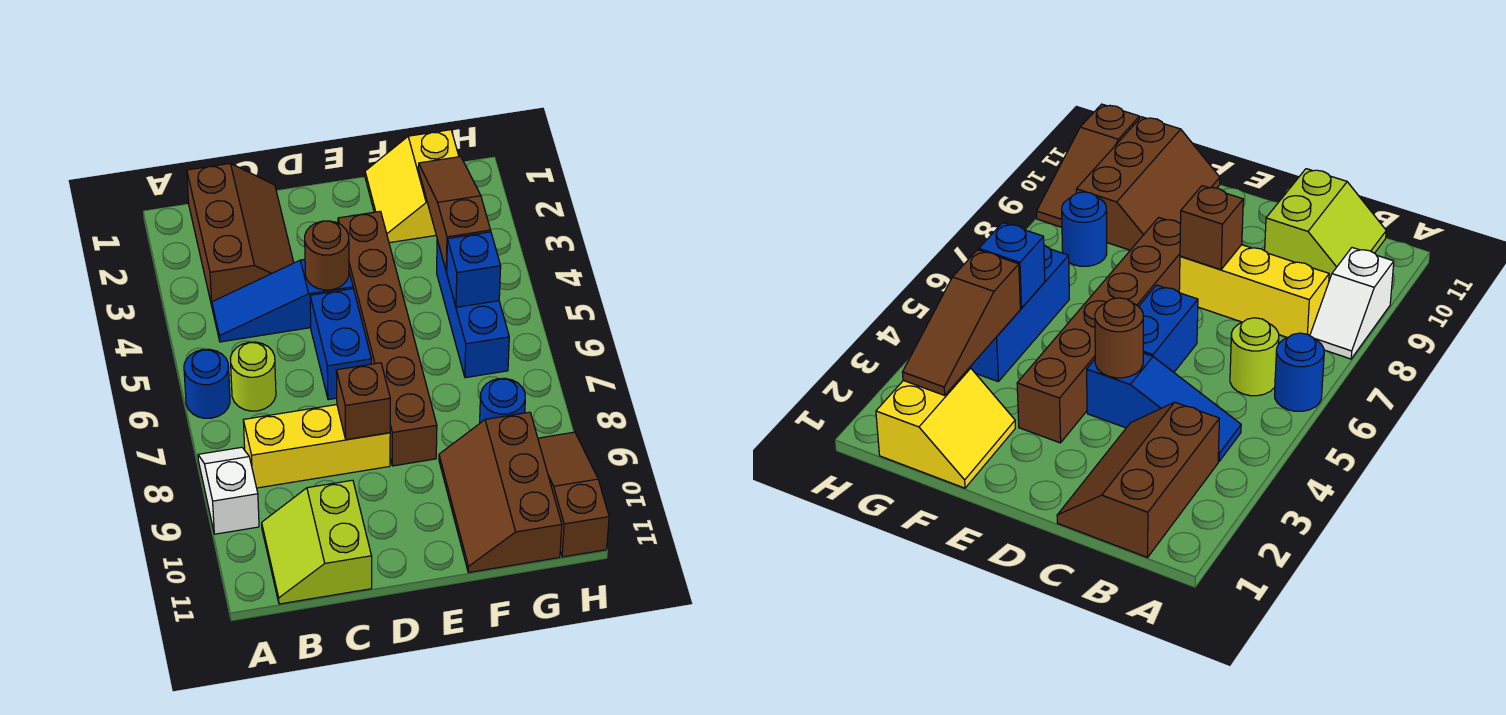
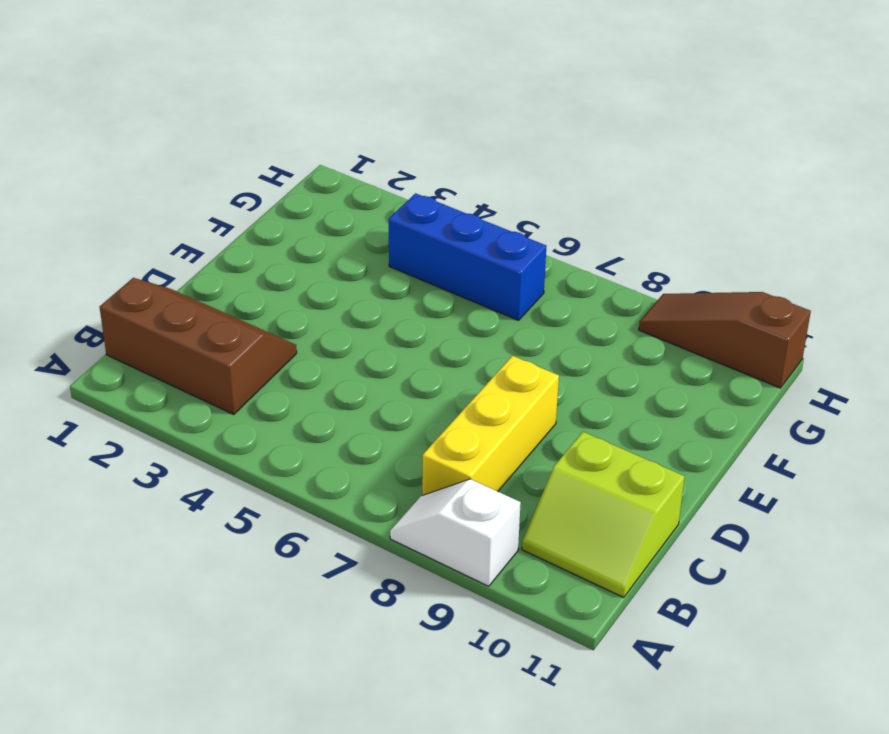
none -> blue round brick A6 level 1
none -> blue slope B4:D4 level 1 top D
none -> lime round brick B6 level 1

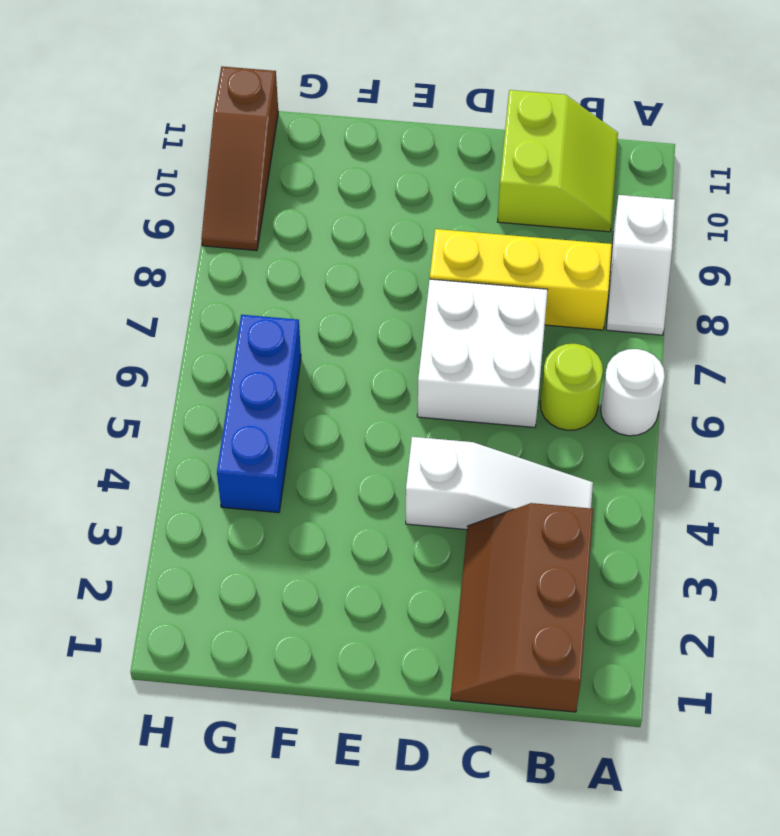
white round brick A6 level 1 -> blue round brick A6 level 1
white slope B4:D4 level 1 top D -> blue slope B4:D4 level 1 top D
white brick C6:D7 level 1 -> blue brick D5:D6 level 1
none -> brown brick E3:E8 level 1
none -> yellow slope F1:G2 level 1 top G
none -> brown slope F9:G11 level 1 top G

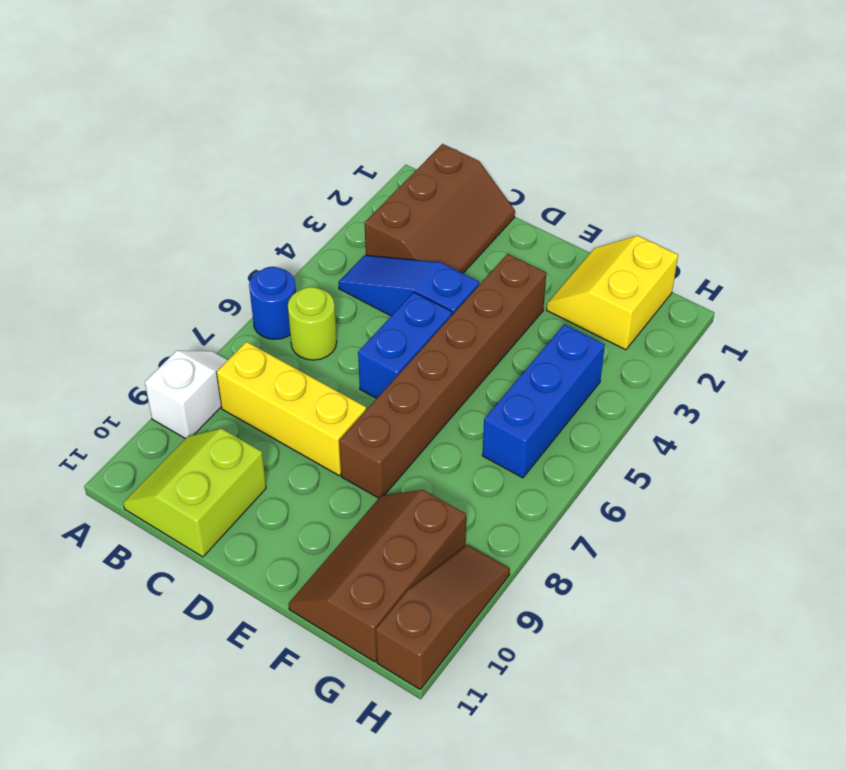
none -> blue round brick G8 level 1
none -> brown round brick D4 level 2
none -> brown brick D8 level 2

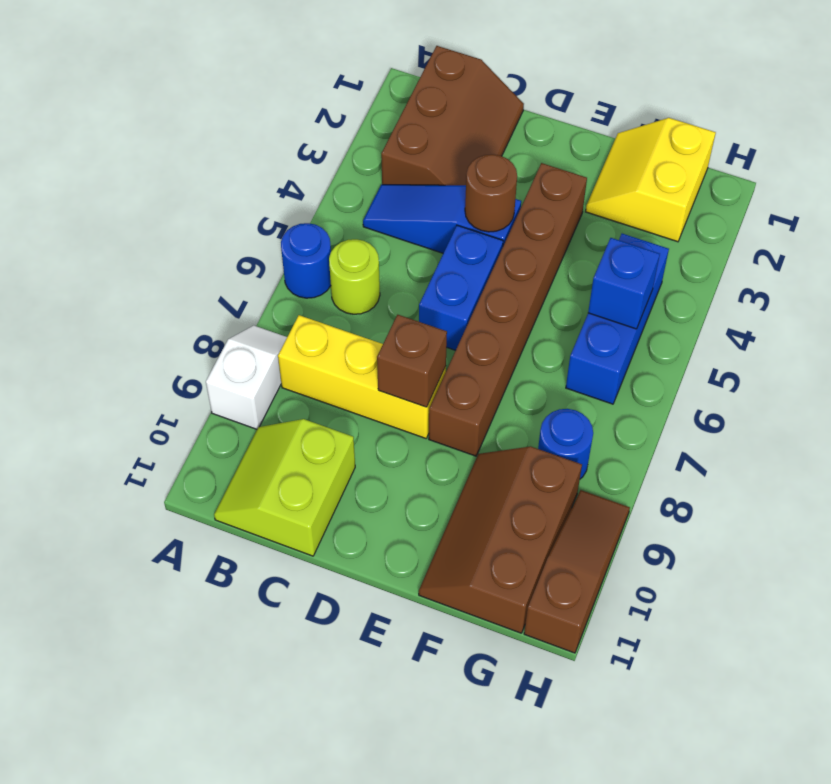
none -> brown slope G2:G4 level 2 top 4

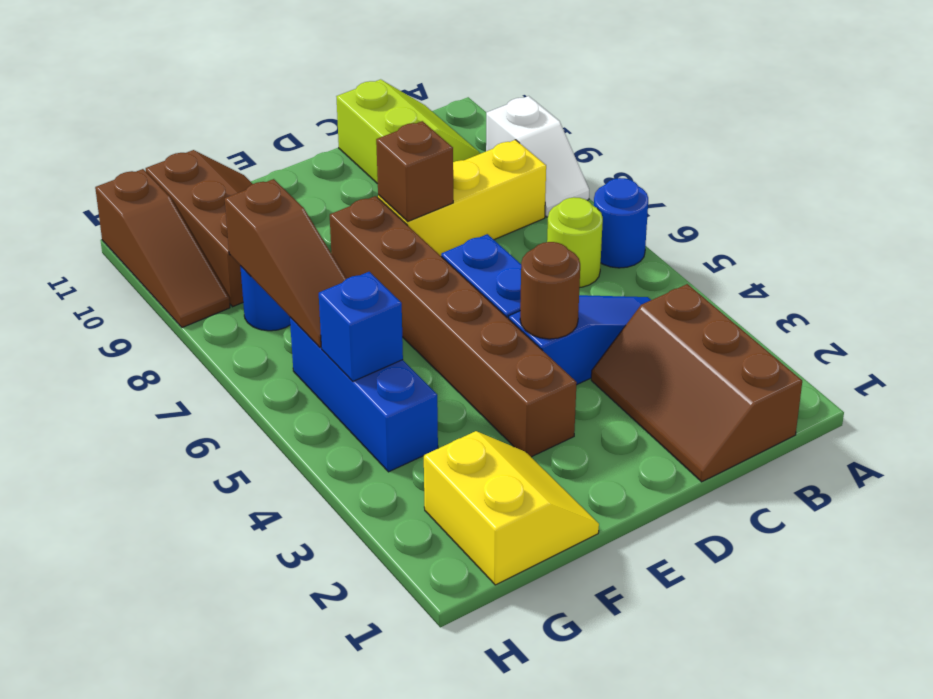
brown slope G6:G8 level 2 top 8 -> brown slope G2:G4 level 2 top 4

